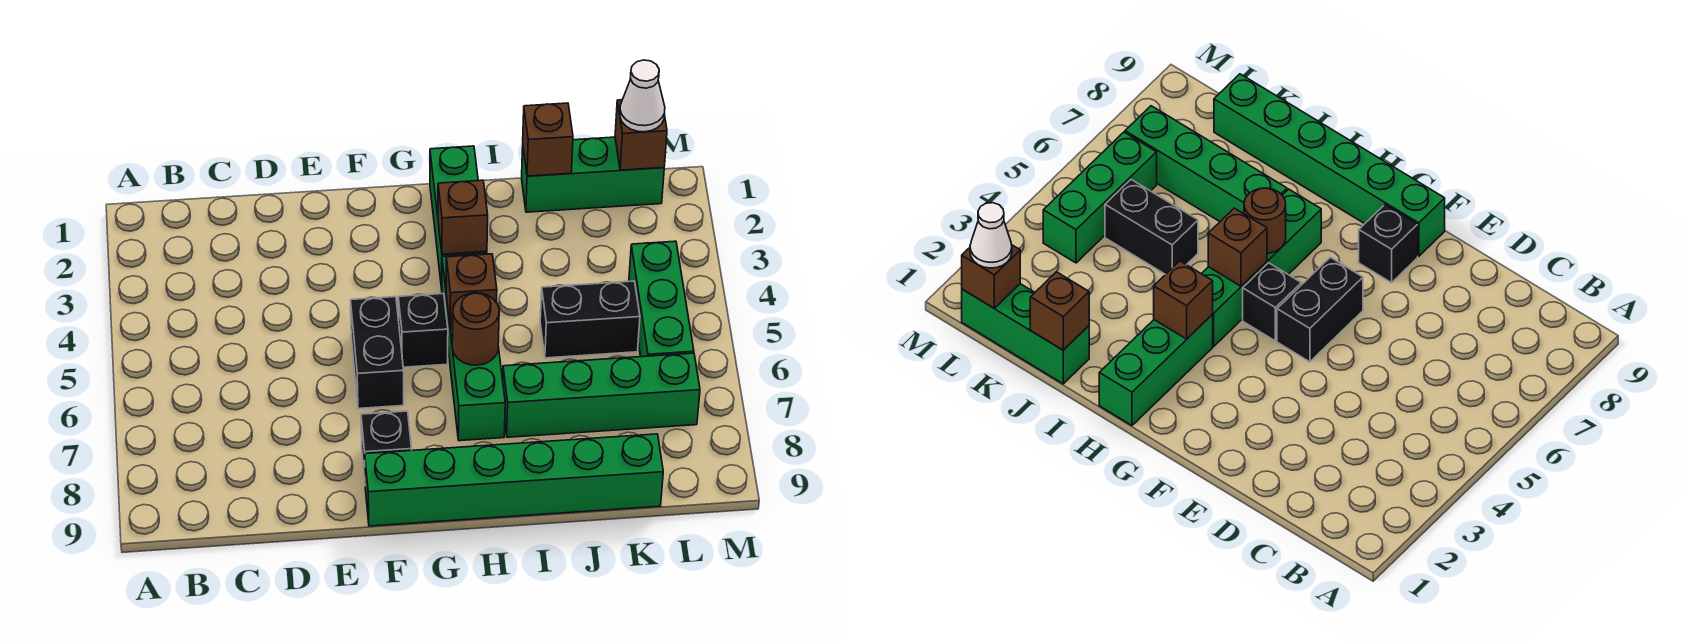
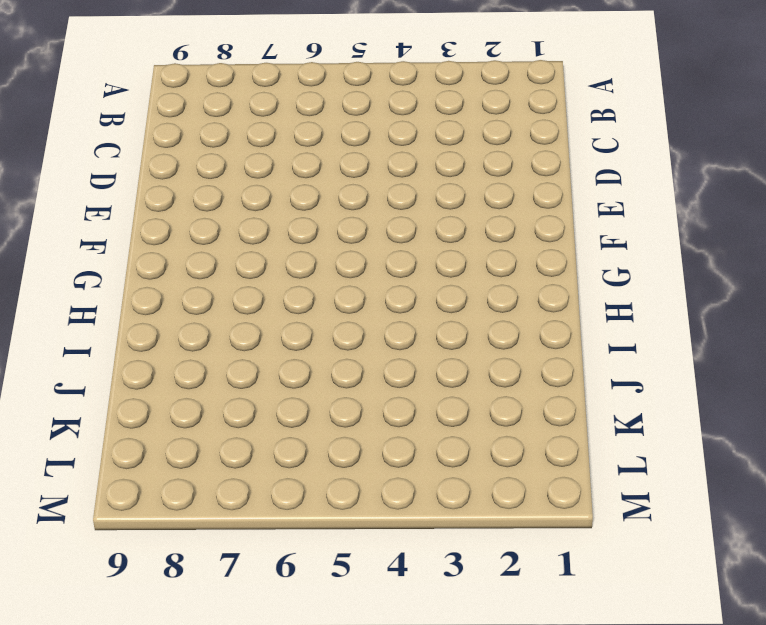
none -> black brick F5:F6 level 1
none -> black brick F8 level 1
none -> green brick F9:K9 level 1

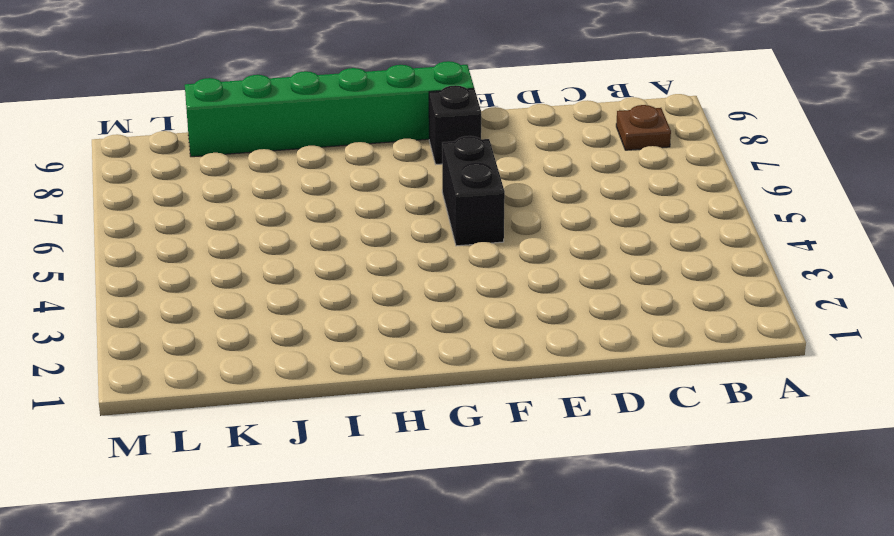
brown plate B8 level 1 -> none
none -> black brick G5 level 1
none -> green brick H1:H3 level 1
none -> green brick H4:H7 level 1

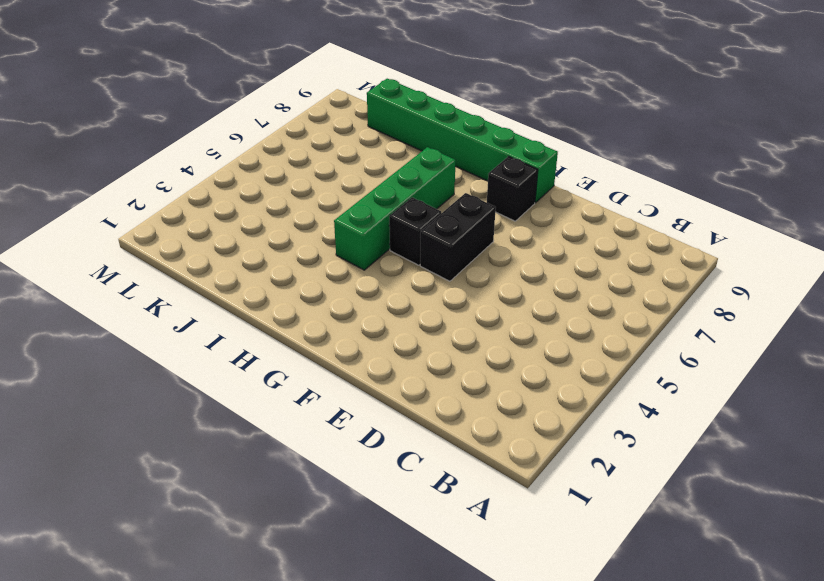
none -> green brick H1:H3 level 1
none -> green brick I7:L7 level 1
none -> green brick J1:L1 level 1

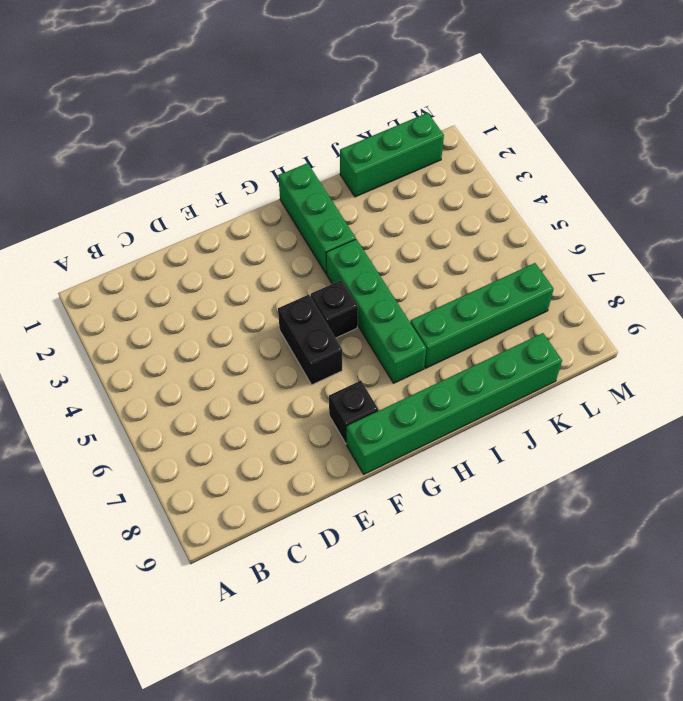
none -> black brick J5:K5 level 1
none -> green brick L4:L6 level 1
none -> brown brick H3 level 2

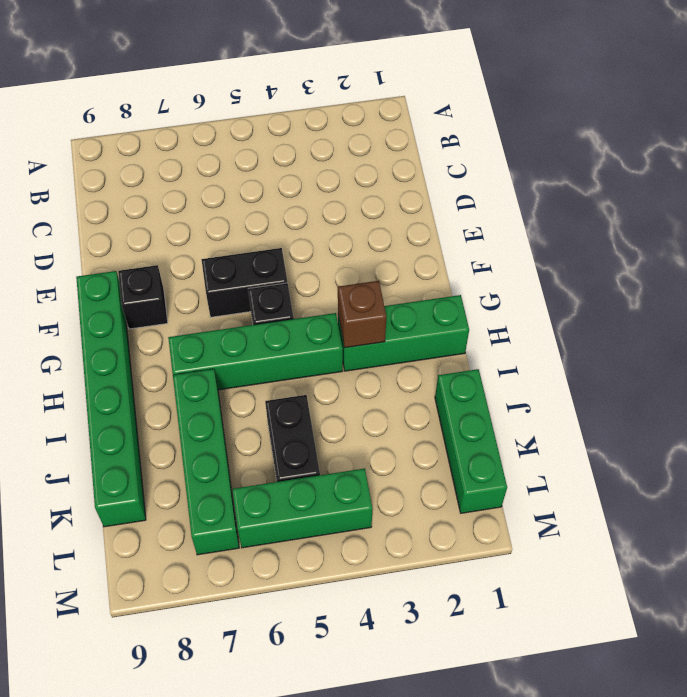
none -> brown brick H5 level 2
none -> brown round brick H6 level 2
none -> brown brick J1 level 2

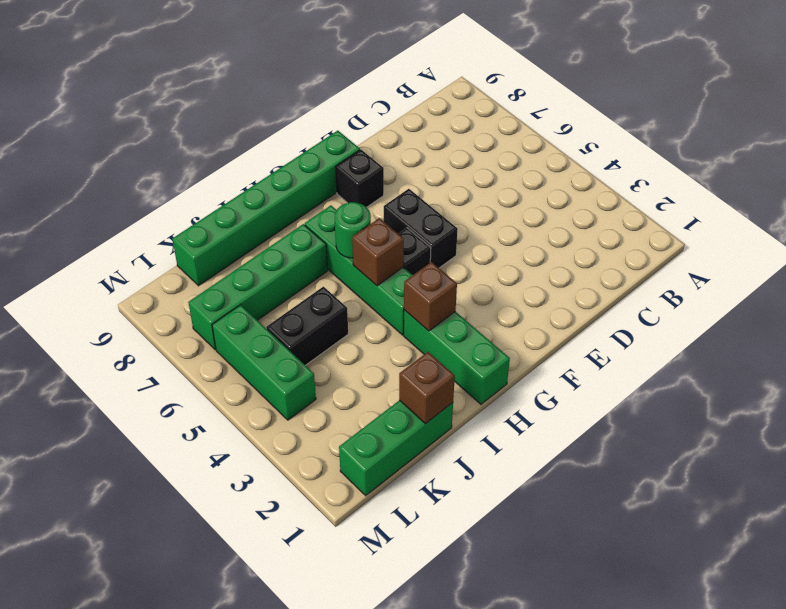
green round brick H6 level 2 -> brown round brick H6 level 2
none -> brown brick L1 level 2
none -> white cone L1 level 3

